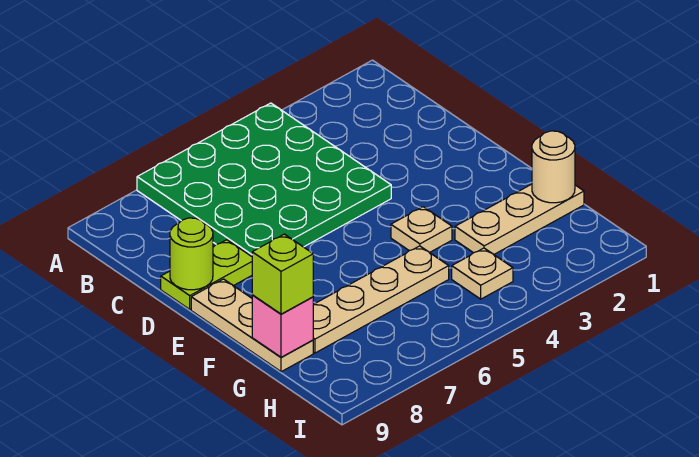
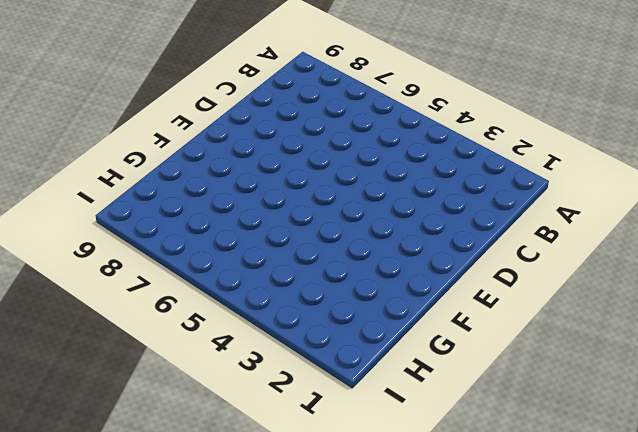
none -> green plate A4:D7 level 1
none -> lime plate D8:D9 level 1

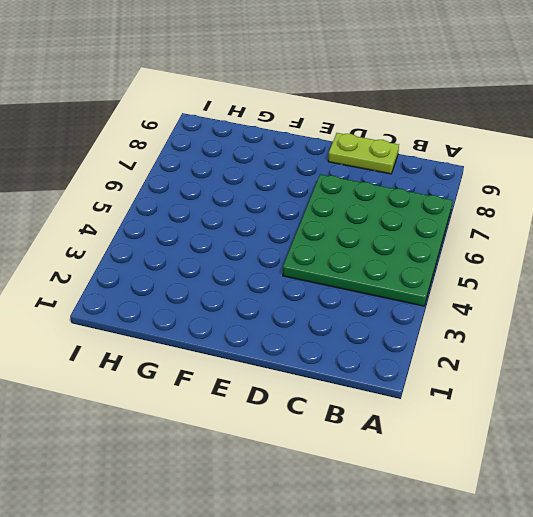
lime plate C9:D9 level 1 -> lime plate D8:D9 level 1
none -> tan plate E9:G9 level 1
none -> tan plate F4 level 1

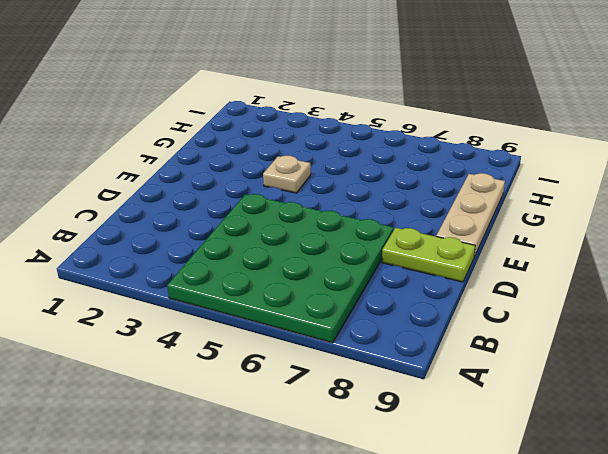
none -> tan plate G1:G3 level 1
none -> tan plate G5:G8 level 1

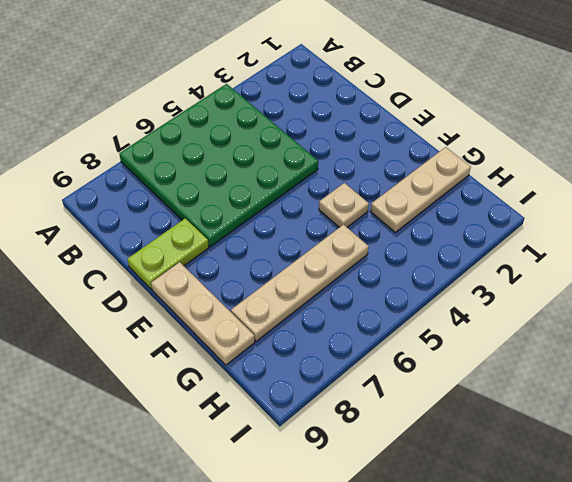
none -> tan plate H4 level 1
none -> lime round brick D9 level 2

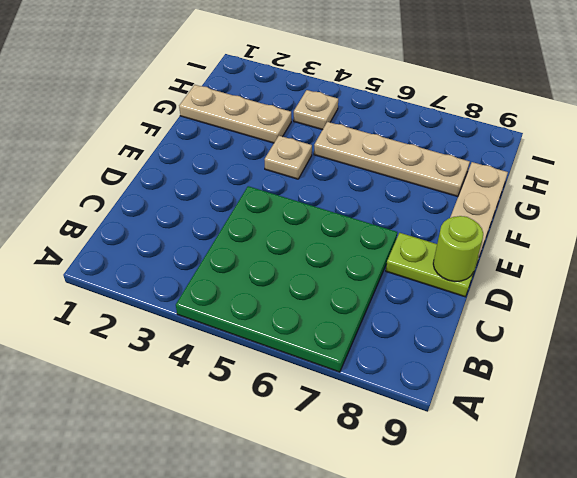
none -> tan round brick G1 level 2
none -> pink brick G9 level 2

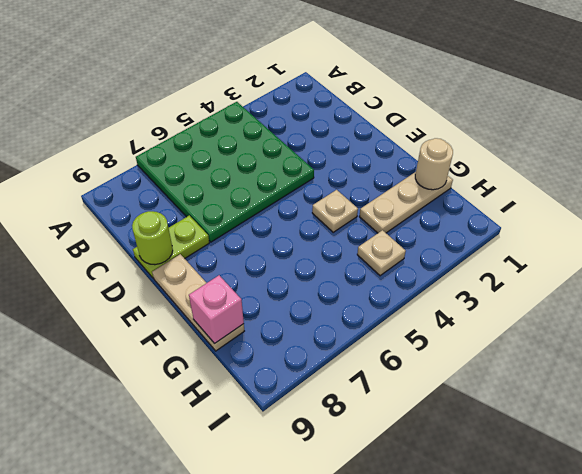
none -> tan plate G5:G8 level 1
none -> lime brick G9 level 3

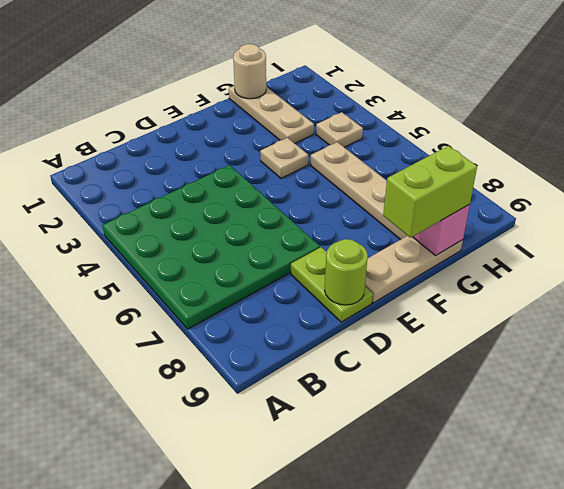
lime brick F9:G9 level 3 -> lime brick G9 level 3

